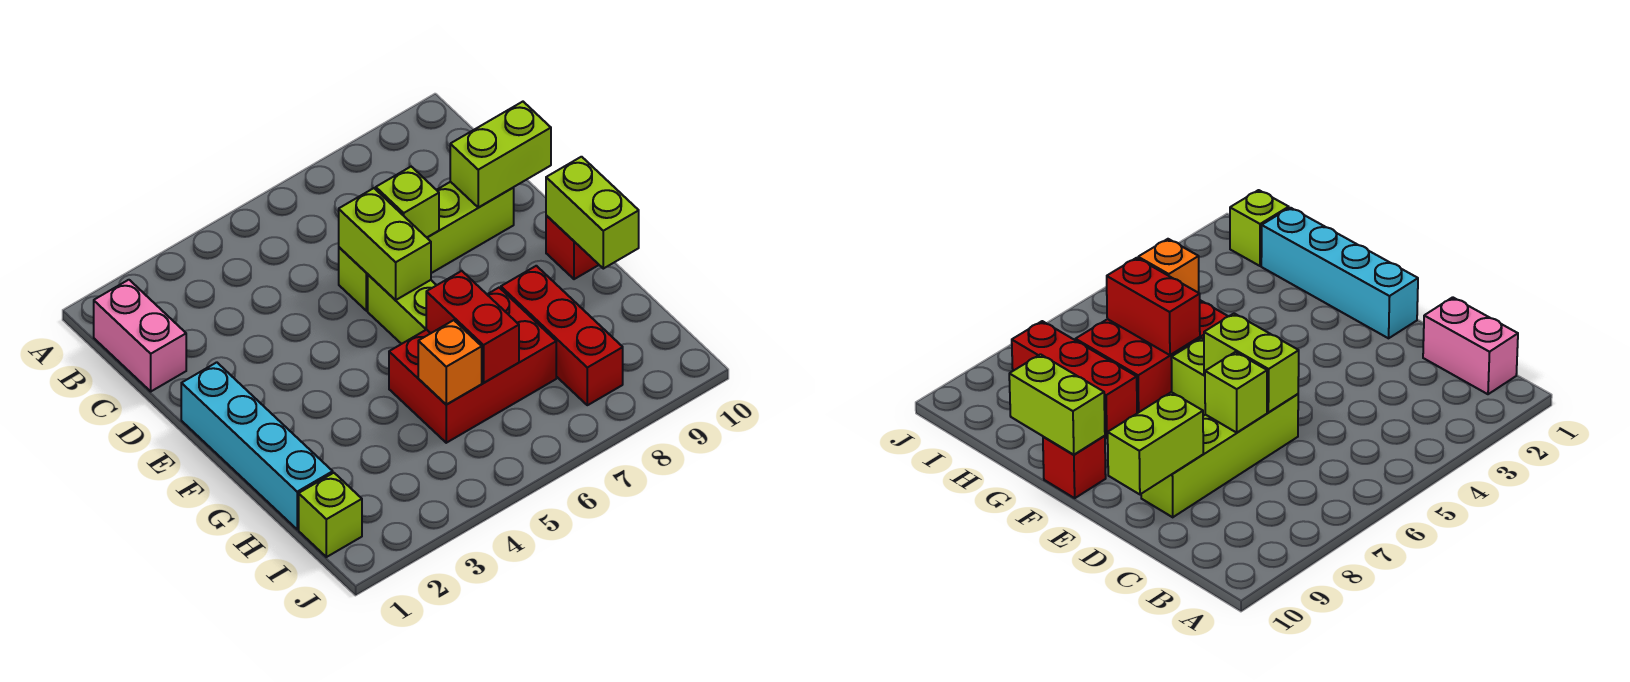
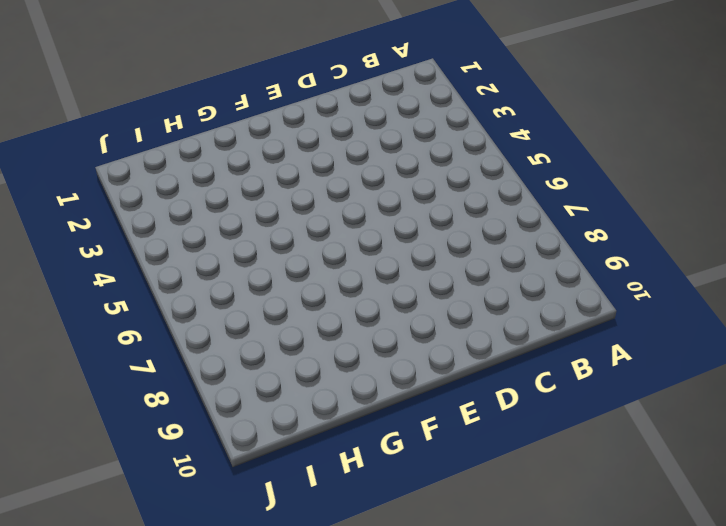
none -> pink brick B1:C1 level 1
none -> lime brick D6:D9 level 1
none -> cyan brick E1:H1 level 1

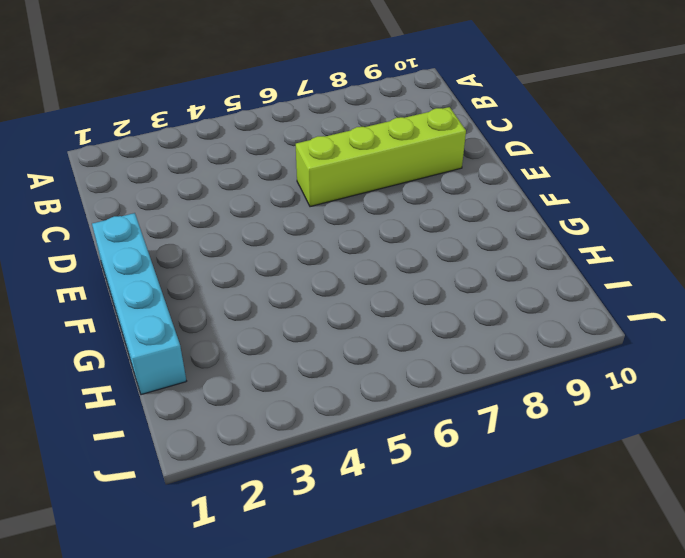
none -> pink brick B1:C1 level 1
none -> lime brick E6:F6 level 1
none -> red brick F10 level 1

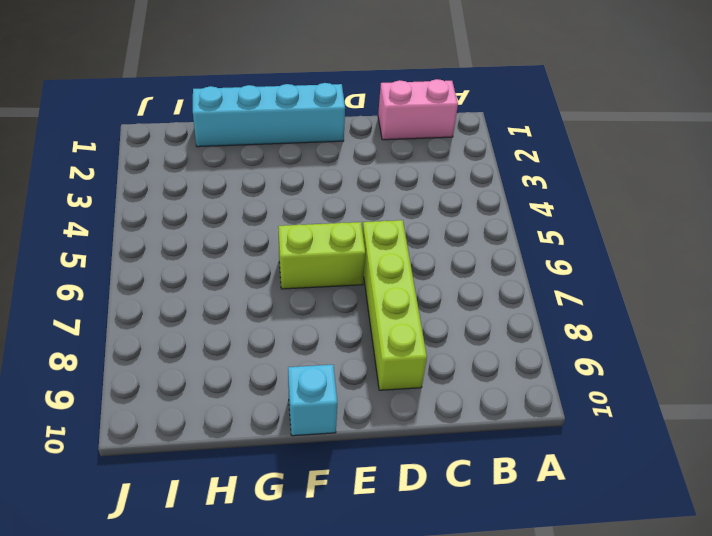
cyan brick F10 level 1 -> red brick F10 level 1
none -> red brick G5:H7 level 1
none -> red brick G8:I8 level 1
none -> lime brick I1 level 1

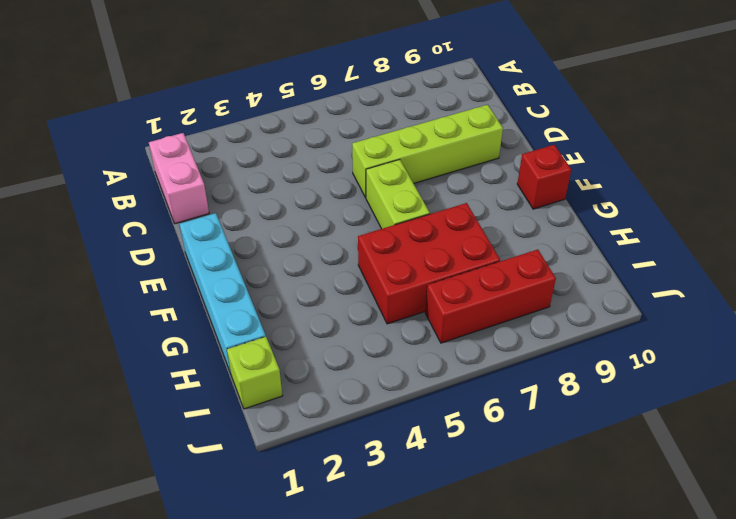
red brick I6:I8 level 1 -> red brick G8:I8 level 1
none -> lime brick D6:E6 level 2
none -> lime brick D7 level 2
none -> lime brick D9:D10 level 2

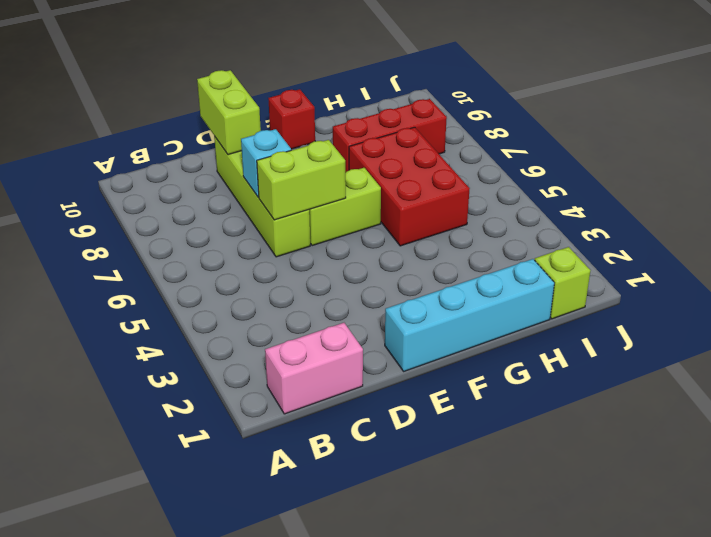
cyan brick D7 level 2 -> lime brick D7 level 2
none -> lime brick F10:G10 level 2
none -> red brick G6:H6 level 2
none -> orange brick H5 level 2

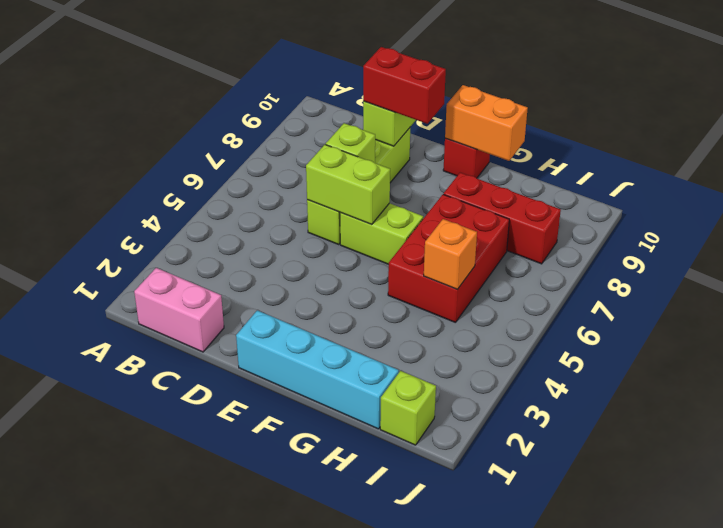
red brick D9:E9 level 3 -> red brick G6:H6 level 2
orange brick F10:G10 level 2 -> lime brick F10:G10 level 2

